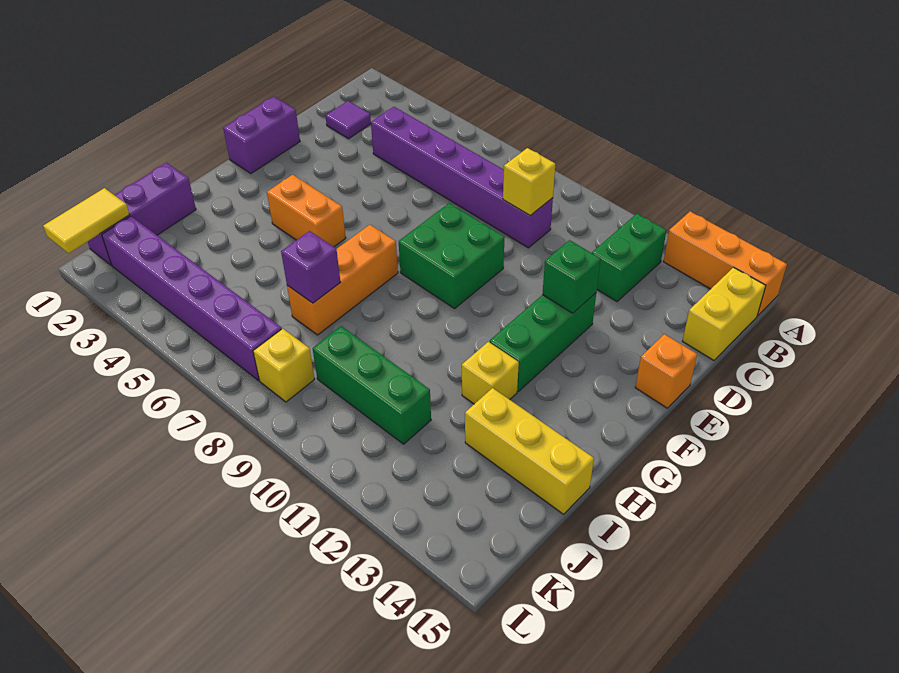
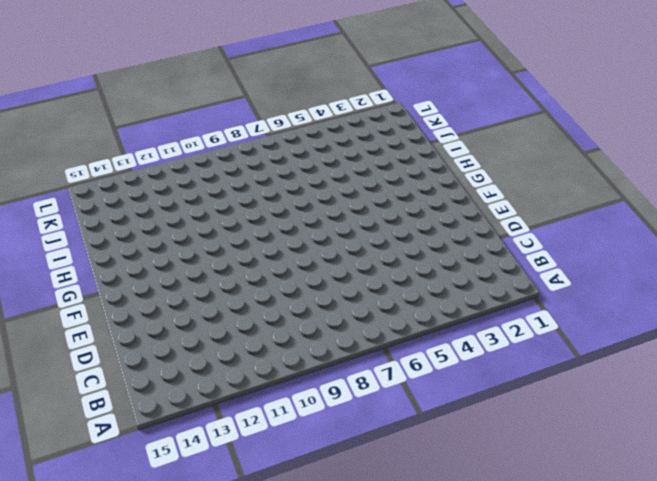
none -> orange brick A13:A15 level 1
none -> green brick B12:C12 level 1
none -> yellow brick B15:C15 level 1

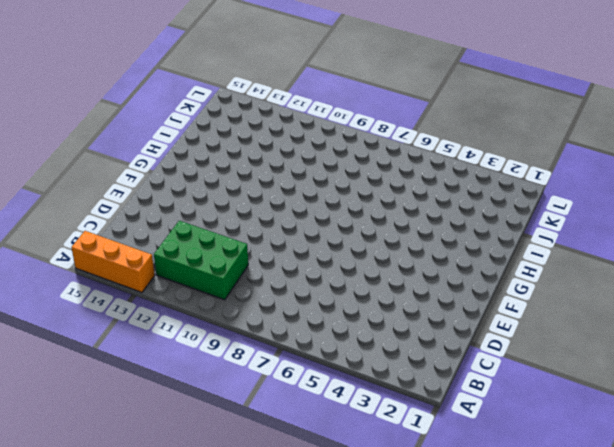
green brick B10:C12 level 1 -> green brick B12:C12 level 1
none -> yellow brick B15:C15 level 1
none -> purple tile C2 level 1
none -> purple brick C4:C9 level 1

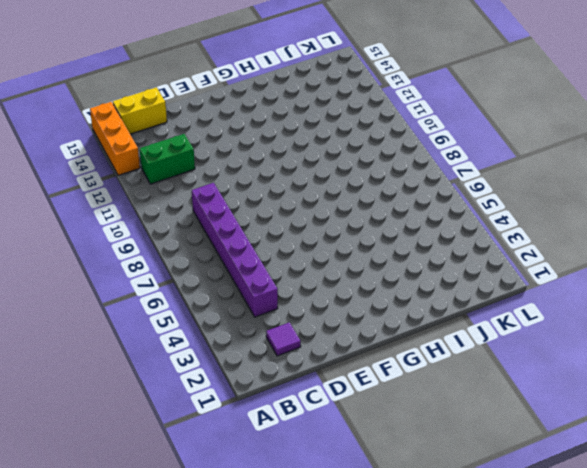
none -> purple brick E1:F1 level 1
none -> green brick E8:F9 level 1
none -> green brick E12:G12 level 1

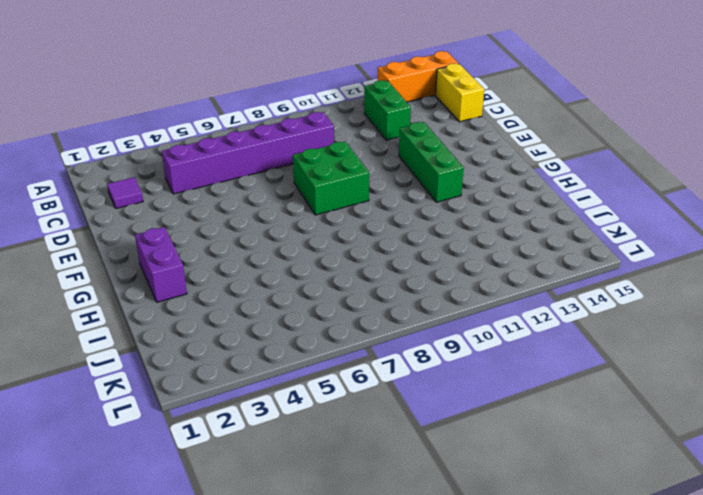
purple brick G2:H2 level 1 -> purple brick E1:F1 level 1
none -> orange brick E15 level 1
none -> orange brick G4:G5 level 1
none -> orange brick G7:I7 level 1

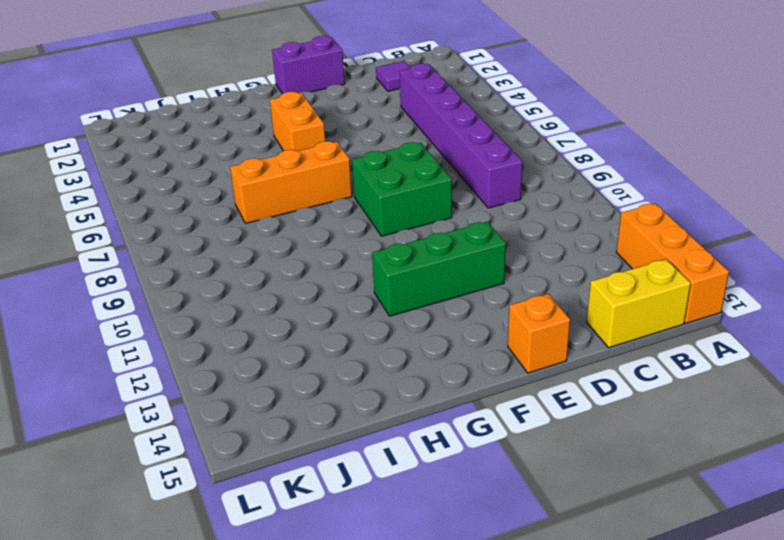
none -> green brick B12:C12 level 1
none -> yellow brick H12 level 1
none -> purple brick I1:K1 level 1

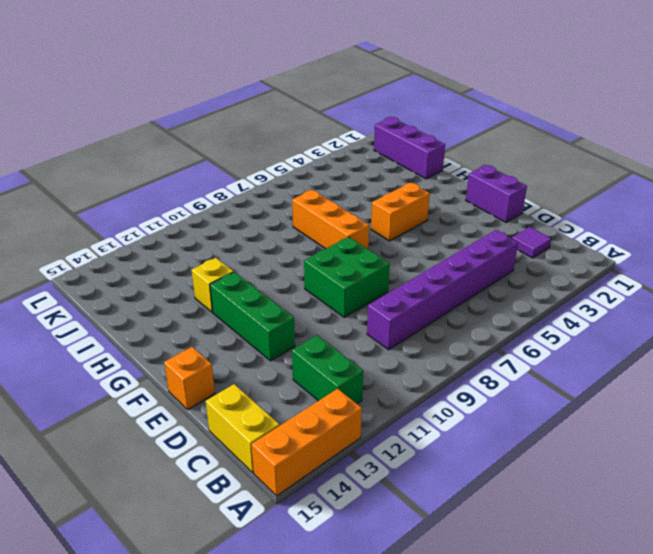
none -> yellow brick I13:I15 level 1
none -> green brick J9:J11 level 1
none -> purple brick K2:K7 level 1

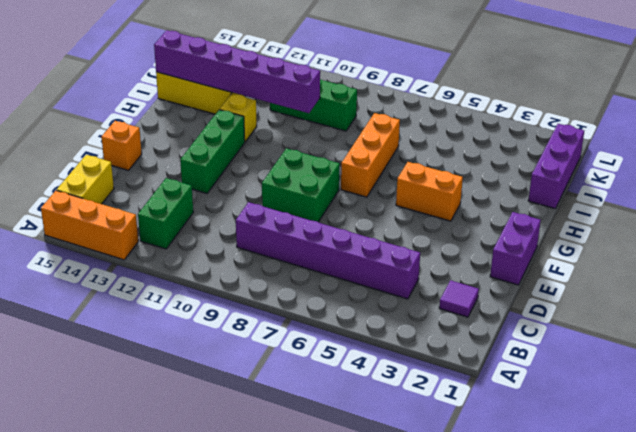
purple brick I10:I15 level 2 -> purple brick K2:K7 level 1
none -> yellow brick K8 level 1
none -> yellow brick C9 level 2
none -> green brick E12 level 2

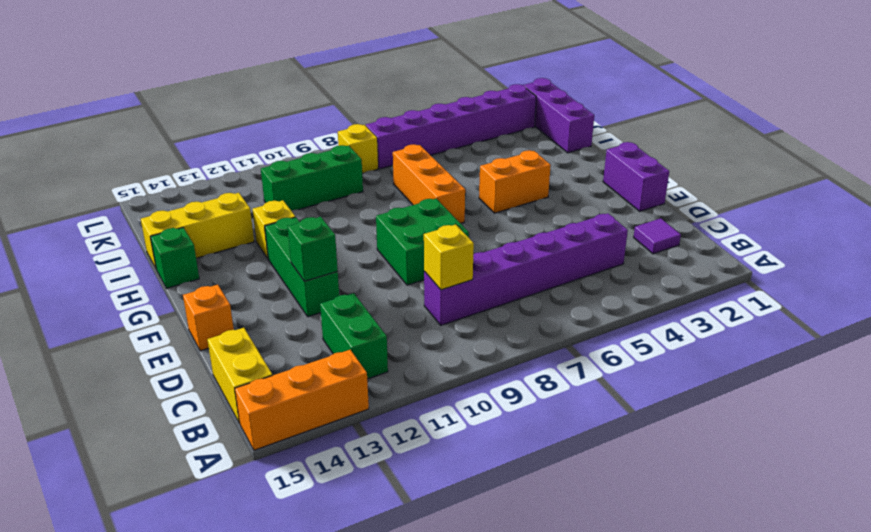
green brick H15 level 1 -> none
none -> purple brick I7 level 2
none -> yellow tile K1:L1 level 2

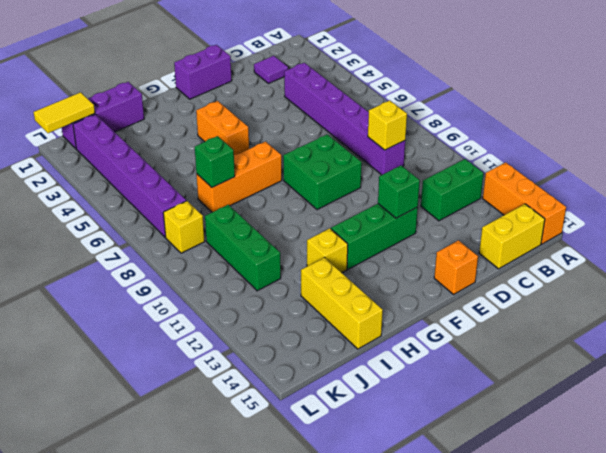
green brick I7 level 2 -> purple brick I7 level 2

